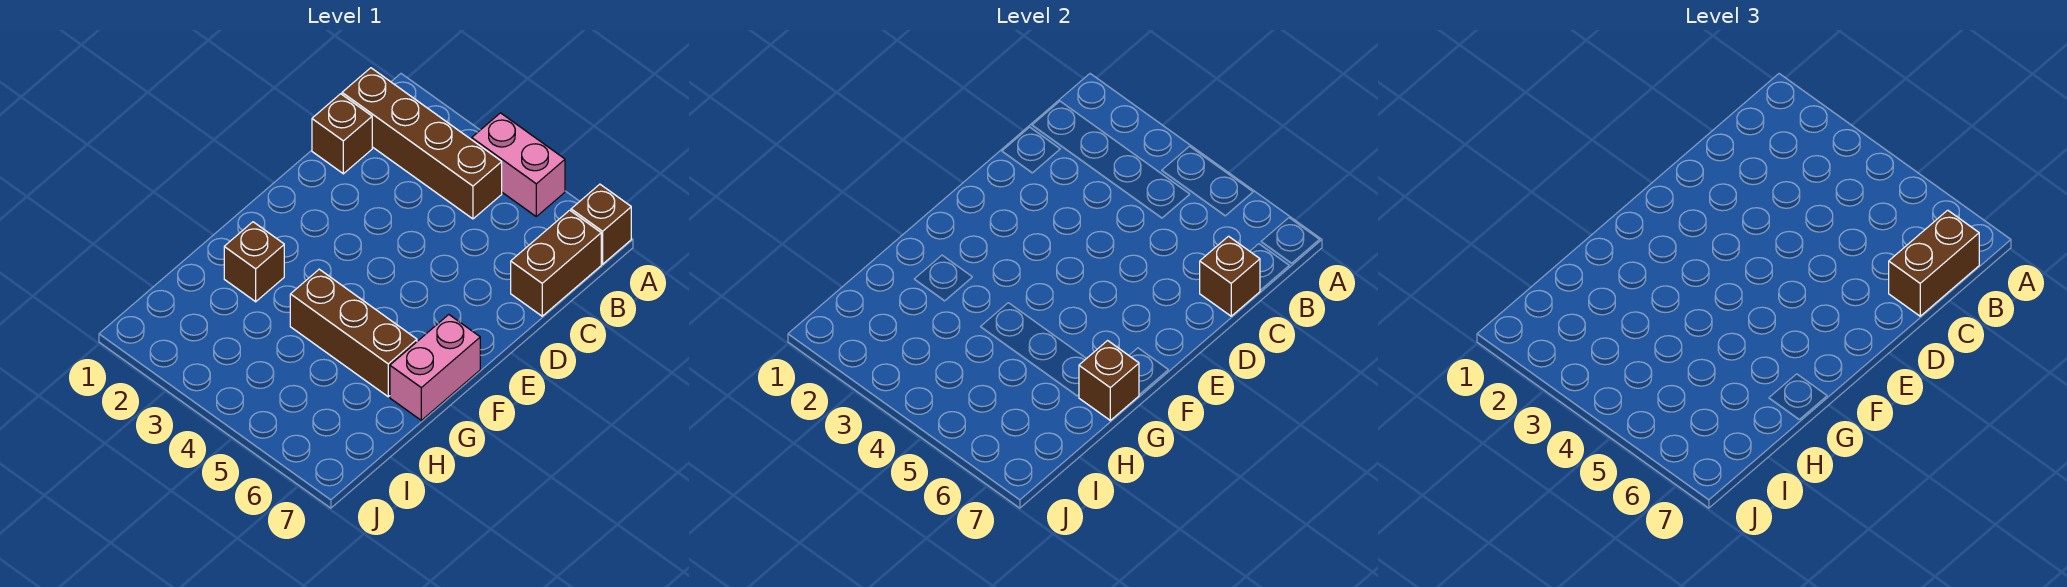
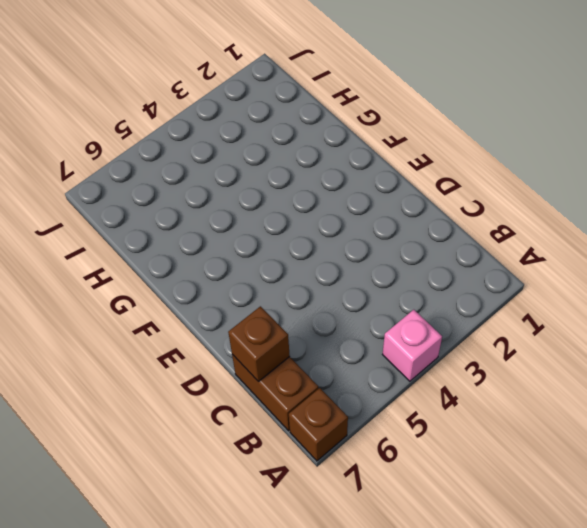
pink brick A4 level 1 -> pink brick A4:A5 level 1
none -> brown brick B1:B4 level 1
none -> brown brick C1 level 1

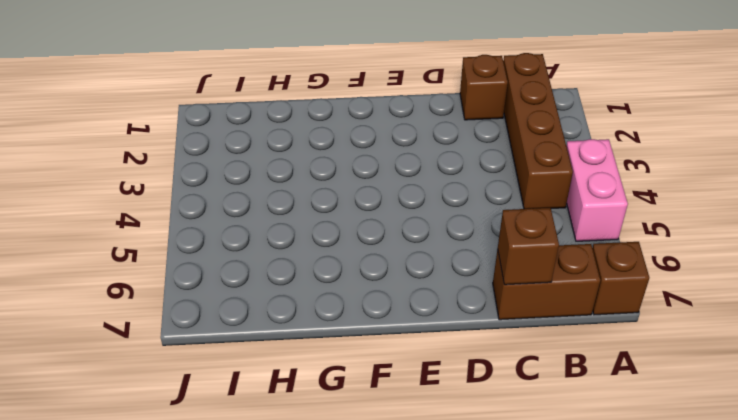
none -> pink brick F7:G7 level 1
none -> brown brick G2 level 1

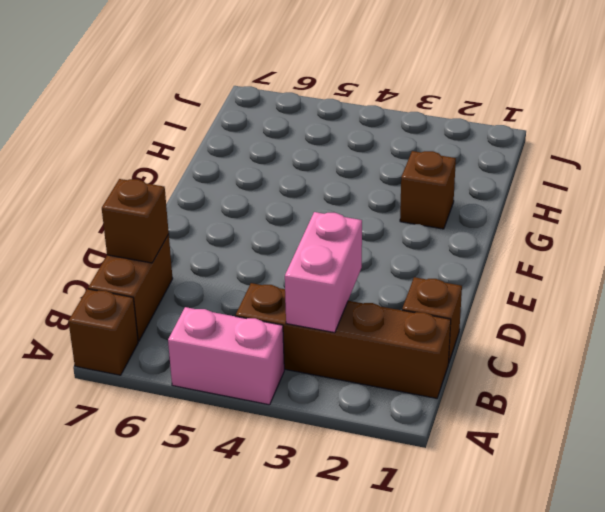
pink brick B3:C3 level 2 -> pink brick F7:G7 level 1
none -> brown brick G4:G6 level 1
none -> brown brick G7 level 2

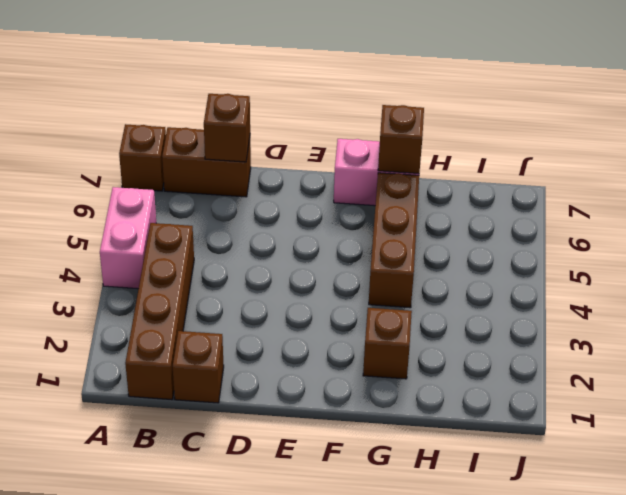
none -> brown brick B7:C7 level 3

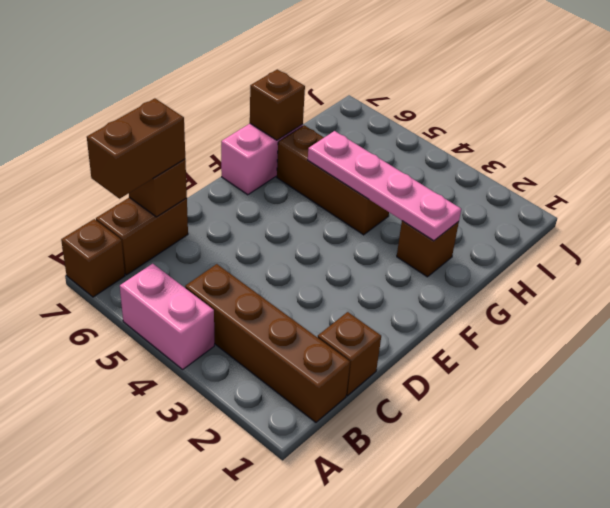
pink plate G2:G5 level 2 -> none

